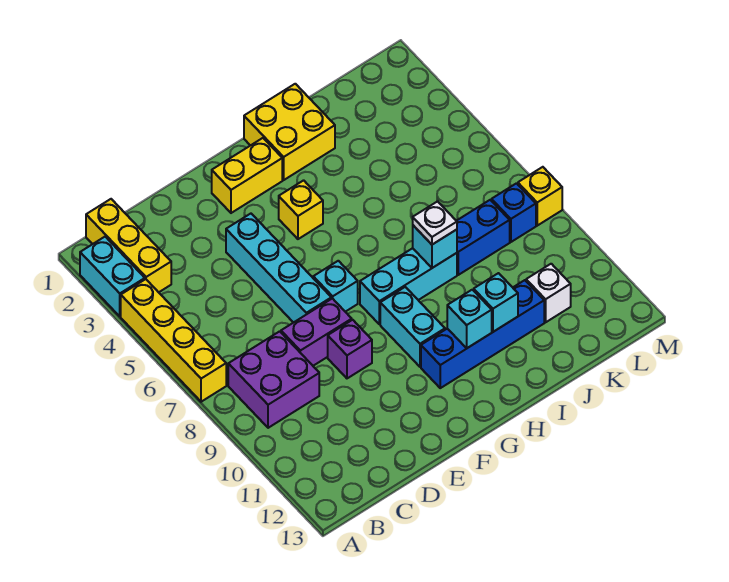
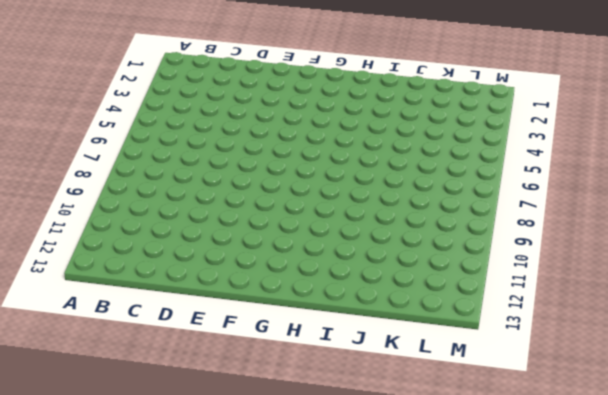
none -> cyan brick A2:A3 level 1
none -> yellow brick A4:A7 level 1
none -> yellow brick B1:B3 level 1

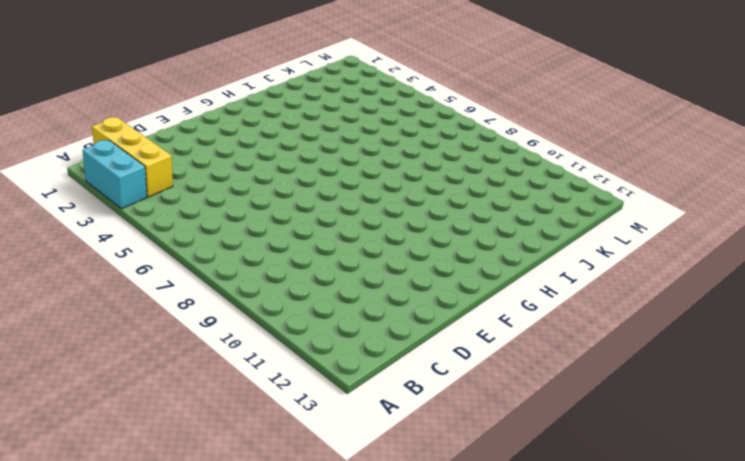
none -> yellow brick A4:A7 level 1
none -> purple brick B8:C9 level 1
none -> purple brick D8:E8 level 1

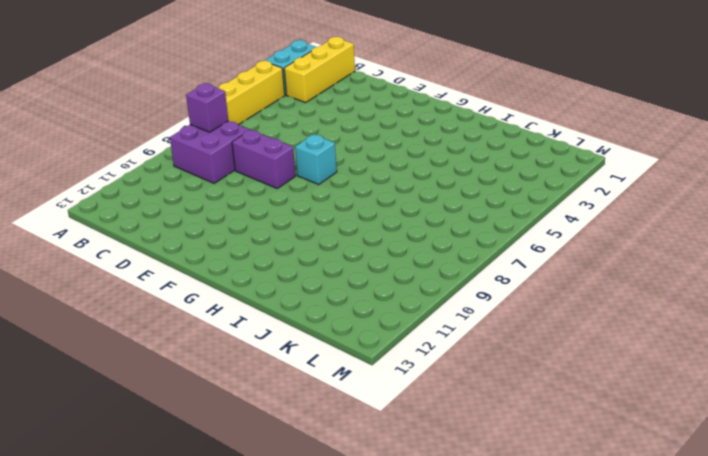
purple brick B8 level 2 -> purple brick E9 level 1
none -> cyan brick E4:E7 level 1
none -> yellow brick F2:G2 level 1
none -> yellow brick G4 level 1

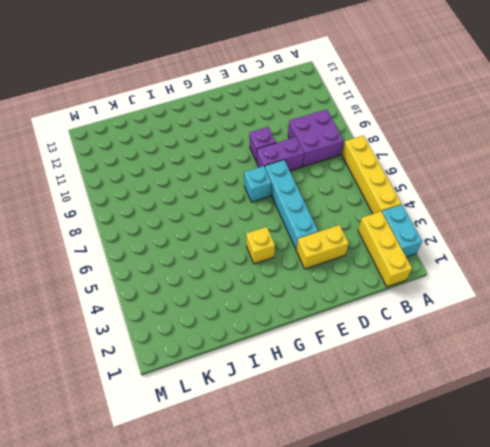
yellow brick D3:E3 level 1 -> yellow brick F2:G2 level 1
none -> cyan brick G8:I8 level 1
none -> cyan brick G9:G10 level 1
none -> blue brick G11:J11 level 1

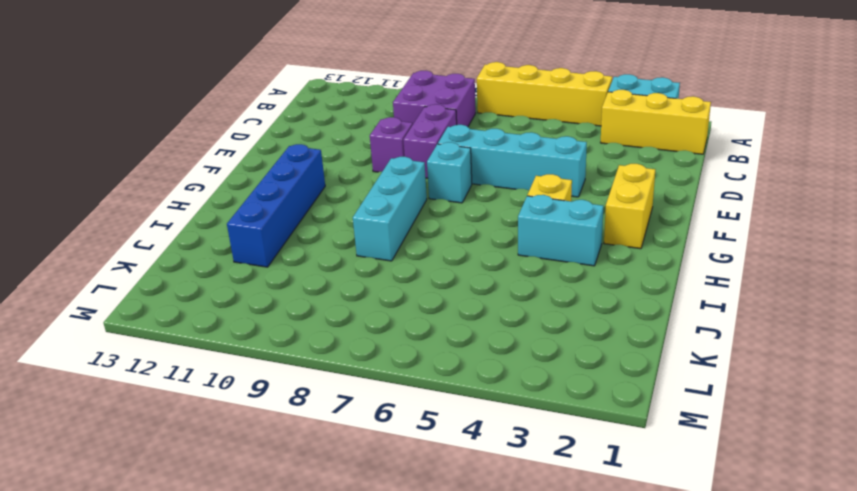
cyan brick H3:H4 level 1 -> cyan brick G9:G10 level 1
none -> yellow brick H1:I2 level 1
none -> blue brick J8:K8 level 1
none -> white brick K11 level 1

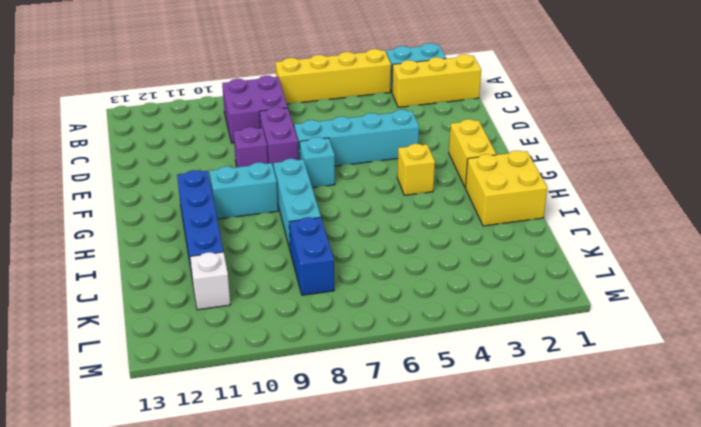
none -> blue brick L8 level 1
none -> yellow brick M8 level 1
none -> cyan brick H11 level 2

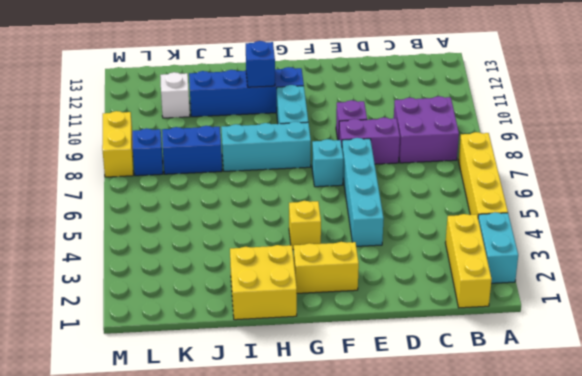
blue brick H11 level 2 -> cyan brick H11 level 2
yellow brick M8:M9 level 1 -> yellow brick M8 level 1
none -> cyan brick I8 level 2
none -> cyan brick I11 level 2
none -> white plate I8 level 3

